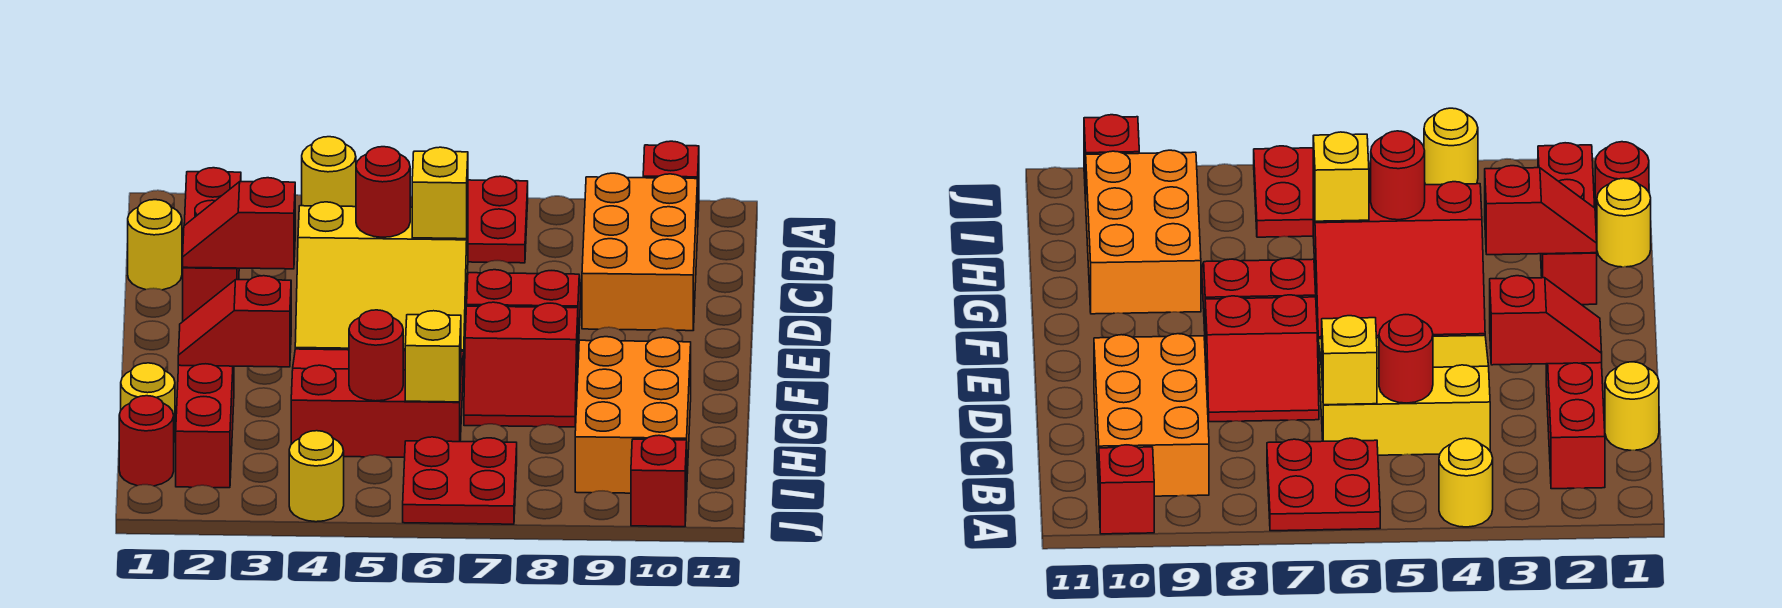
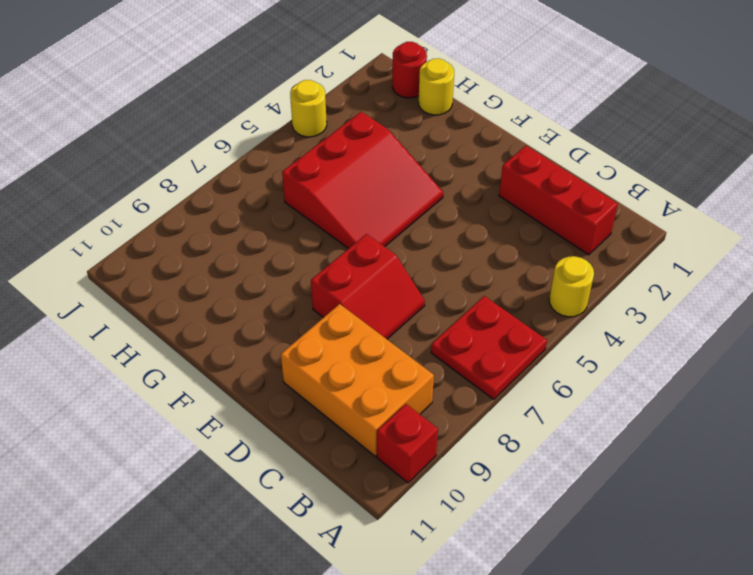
none -> yellow round brick C1 level 1
none -> yellow slope C4:E6 level 1 top C
none -> red slope F7:G8 level 1 top F

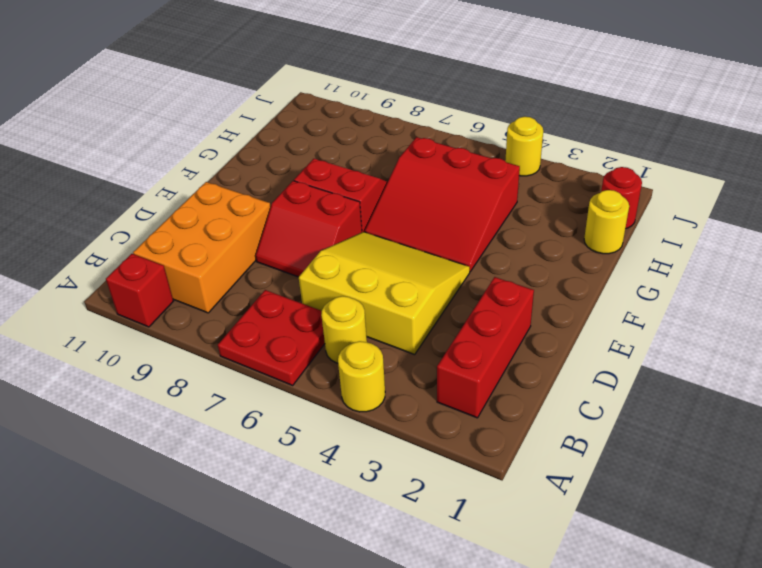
yellow round brick B5 level 1 -> yellow round brick C1 level 1
none -> red brick G2:I2 level 1
none -> orange brick G9:I10 level 1
none -> red plate I6:J7 level 1

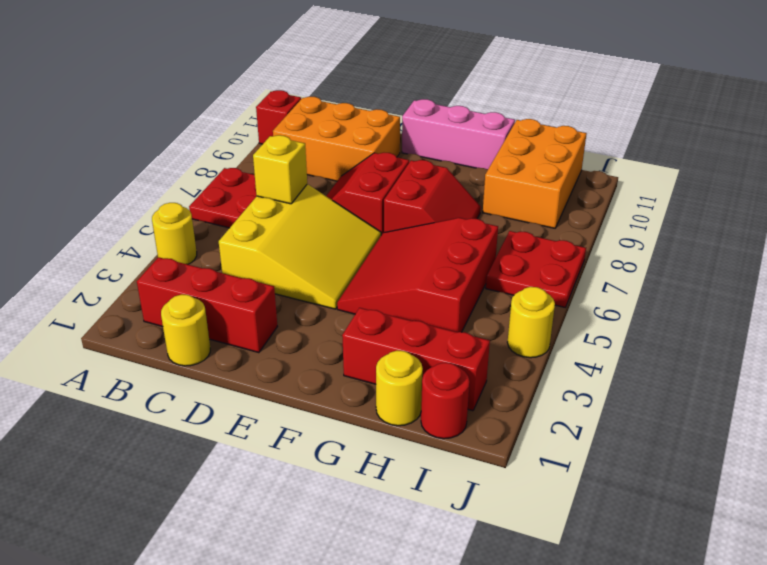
pink brick E11:G11 level 1 -> none
orange brick H9:I11 level 1 -> orange brick G9:I10 level 1
none -> red brick J10 level 1
none -> red round brick C5 level 2
none -> red slope D2:D3 level 2 top 3

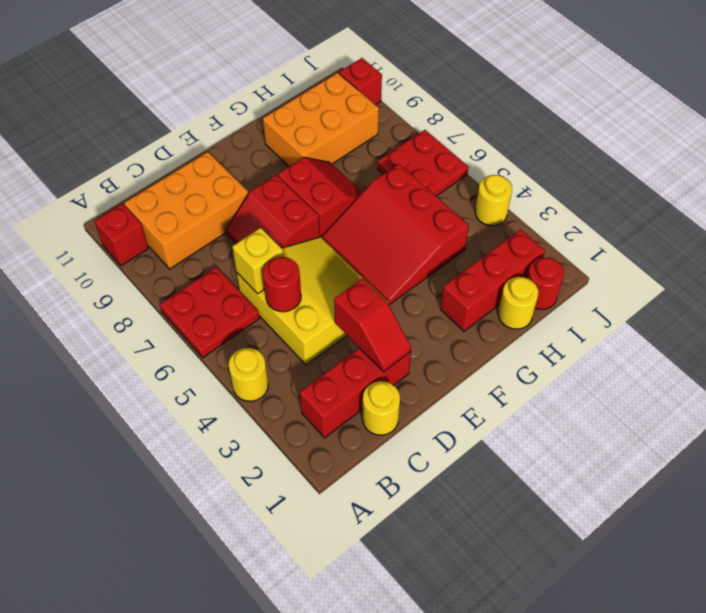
none -> red slope G2:G3 level 2 top 3
none -> red round brick H5 level 2
none -> yellow brick H6 level 2

